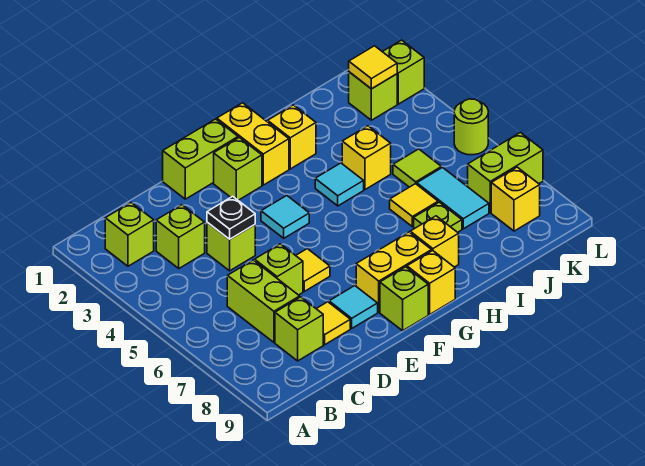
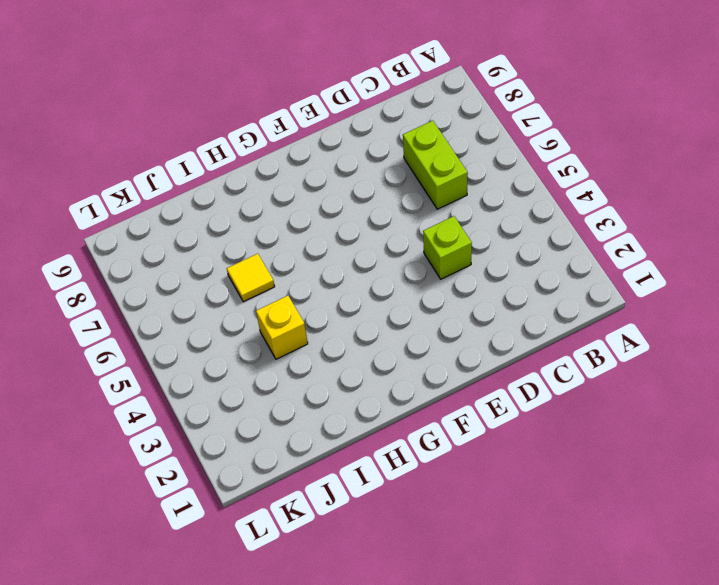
none -> lime brick B2 level 1
none -> lime brick C3 level 1
none -> lime brick C8 level 1
none -> lime brick D6 level 1

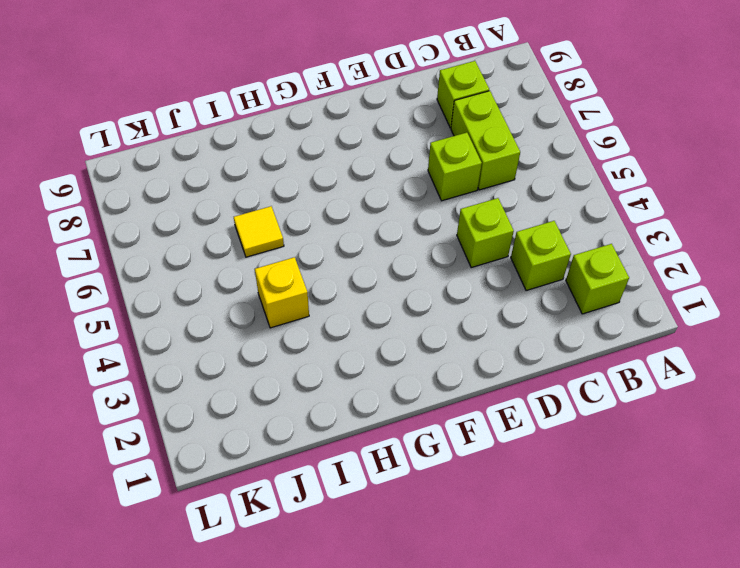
none -> yellow tile D8 level 1
none -> lime brick E1:F1 level 1
none -> yellow tile E6 level 1
none -> cyan tile E8 level 1

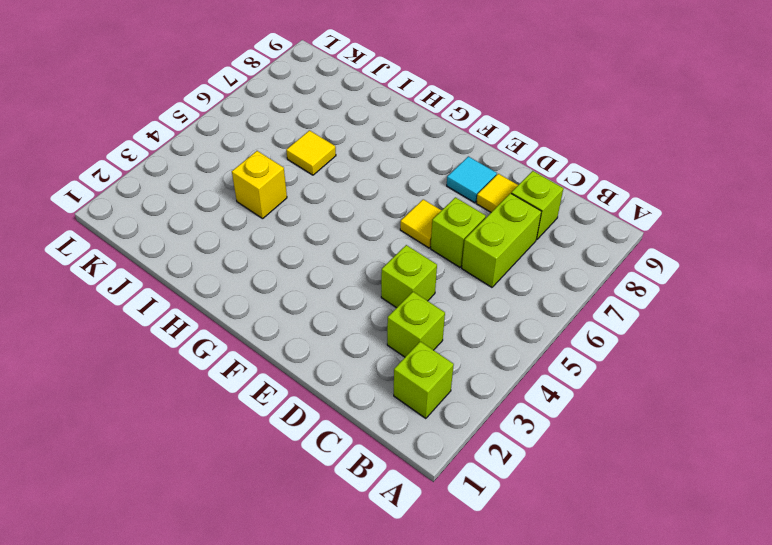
none -> lime brick E1:F1 level 1
none -> lime brick F2 level 1
none -> cyan tile F4 level 1
none -> yellow brick F8:G8 level 1

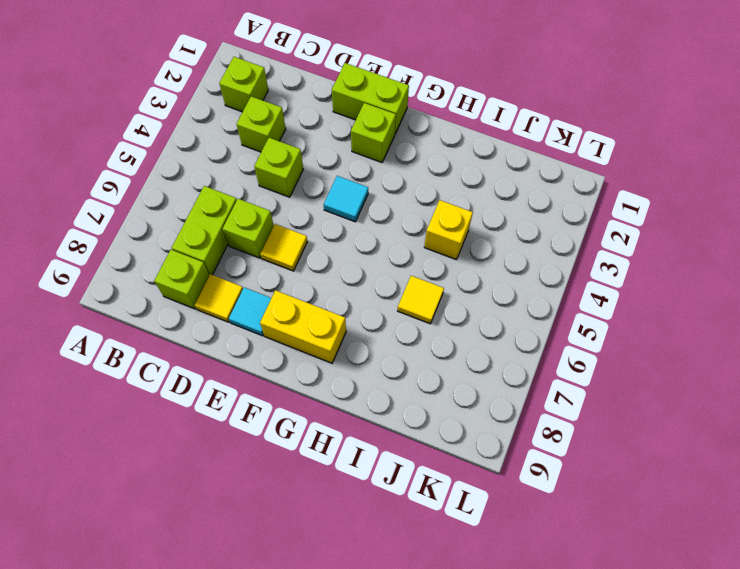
none -> lime brick F9 level 1
none -> yellow brick G1:G2 level 1
none -> yellow brick G9 level 1
none -> yellow brick H2 level 1

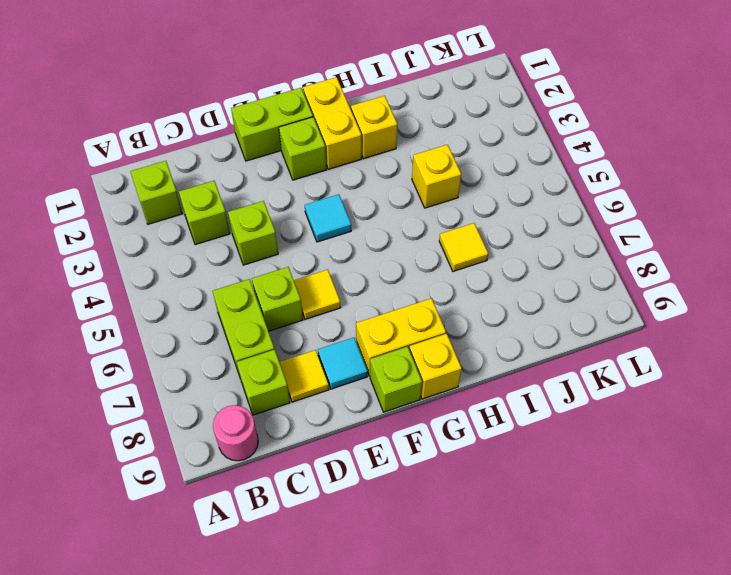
pink round brick B9 level 1 -> none
none -> cyan tile H4 level 1
none -> yellow brick H8 level 1
none -> lime plate I7 level 1
none -> lime tile J5 level 1

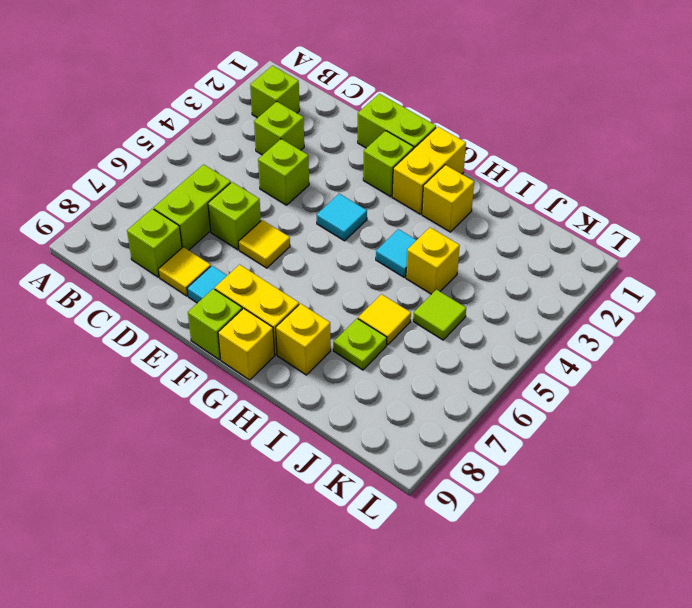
none -> cyan tile J6:J7 level 1
none -> lime brick K2 level 1
none -> lime brick K7:L7 level 1
none -> yellow brick K8 level 1

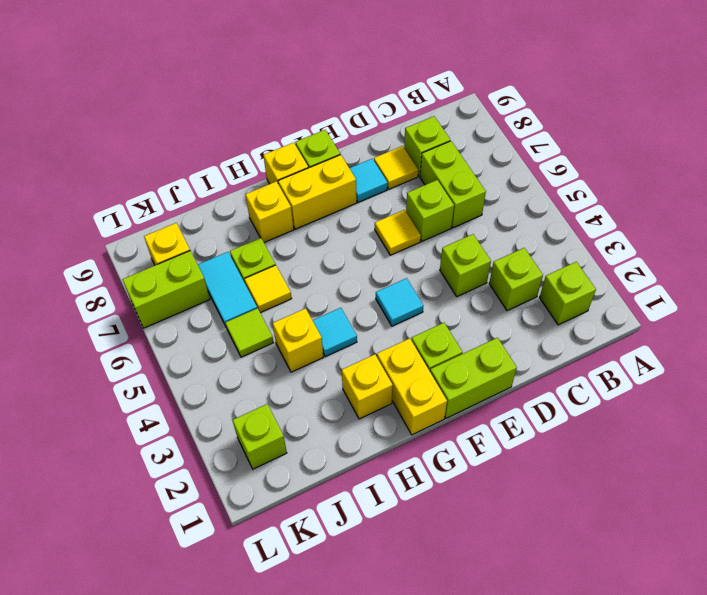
none -> lime brick L2 level 1
none -> lime round brick L5 level 1
none -> black plate D4 level 2
none -> yellow tile K2 level 2

